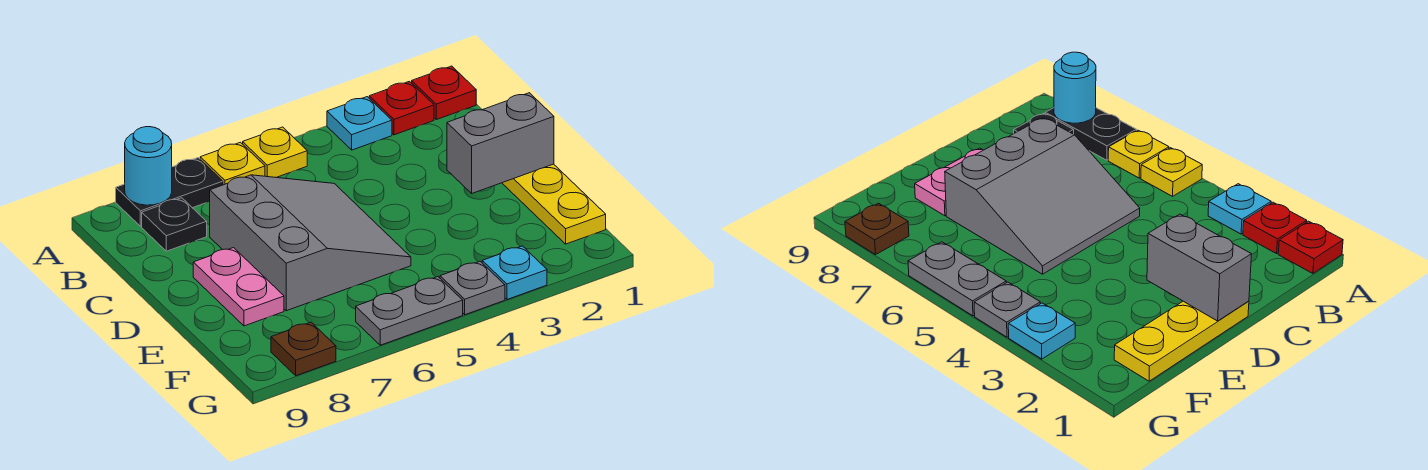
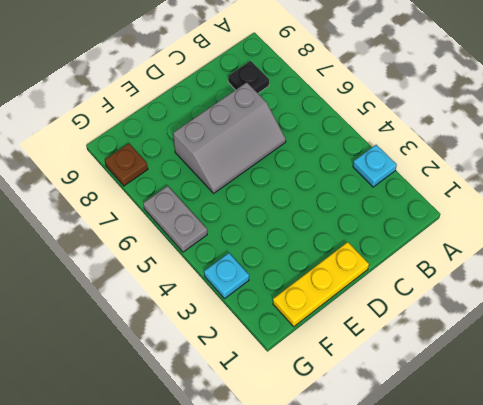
grey slope C6:E7 level 1 top 7 -> grey slope C5:E7 level 1 top 7
none -> red plate A1 level 1
none -> red plate A2 level 1
none -> yellow plate A5 level 1

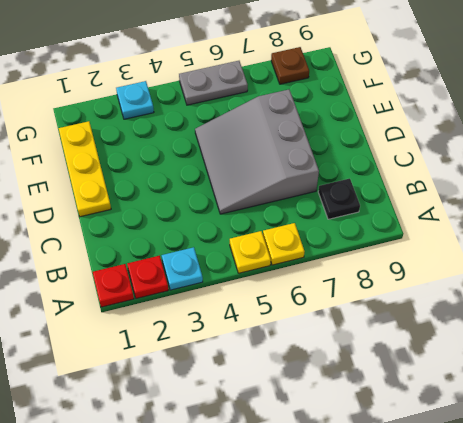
none -> black plate A7:A8 level 1
none -> pink plate D8:E8 level 1
none -> grey plate G4 level 1

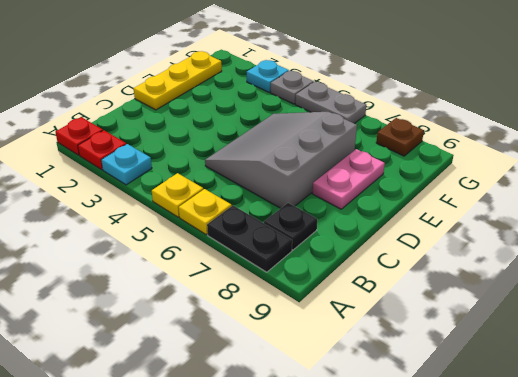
none -> cyan round brick A8 level 2
none -> grey brick D1:D2 level 2

